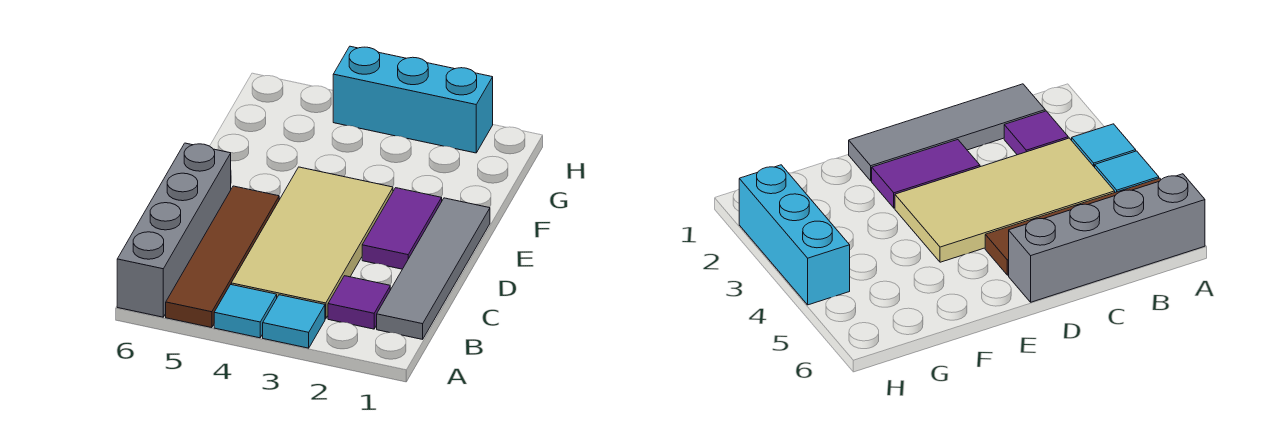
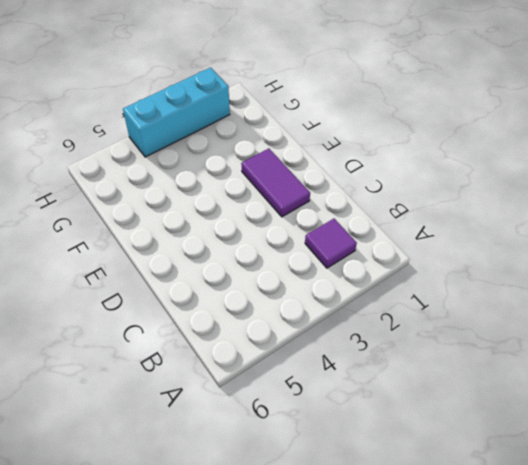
none -> cyan tile A3 level 1
none -> cyan tile A4 level 1

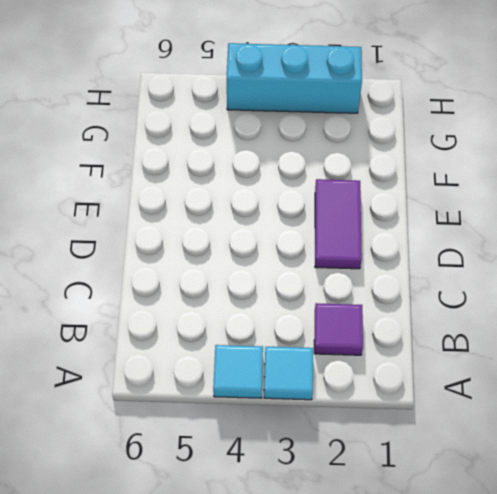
none -> brown tile A5:D5 level 1
none -> grey brick A6:D6 level 1

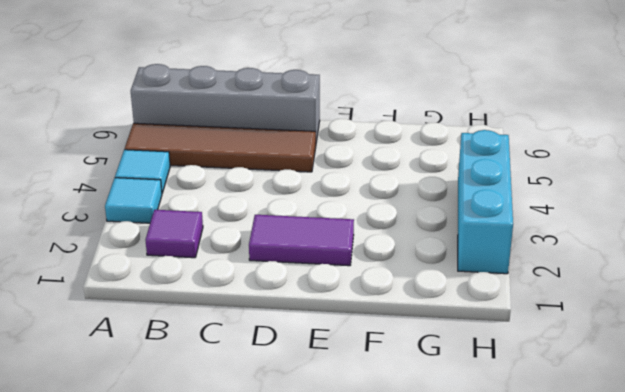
none -> grey tile B1:E1 level 1
none -> tan tile B3:E4 level 1

